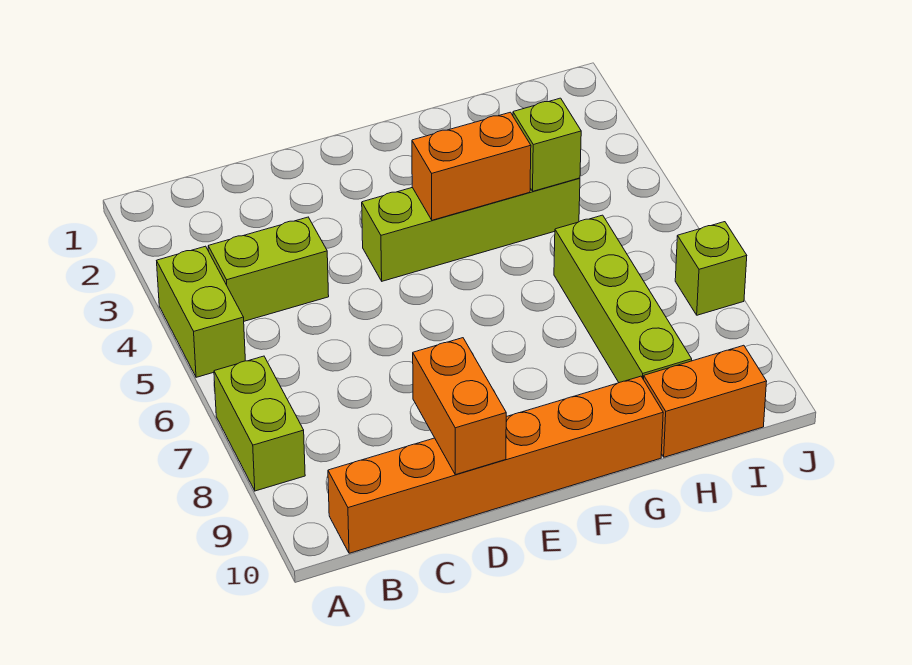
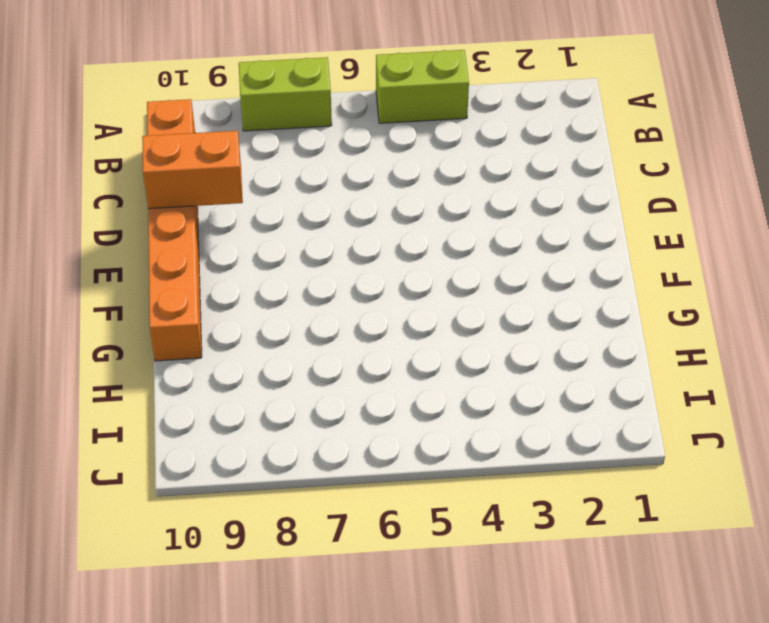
none -> lime brick B4:C4 level 1
none -> lime brick E4:H4 level 1

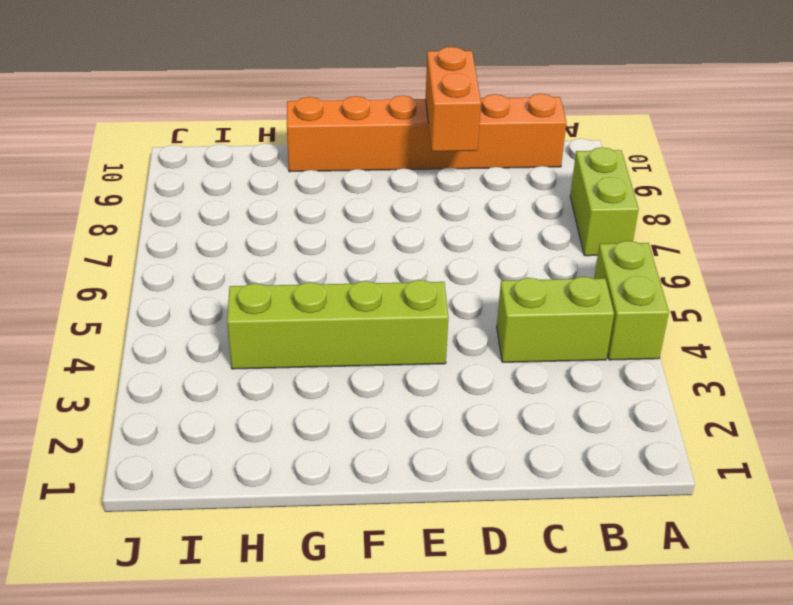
none -> lime brick H6:H9 level 1
none -> orange brick H10:I10 level 1

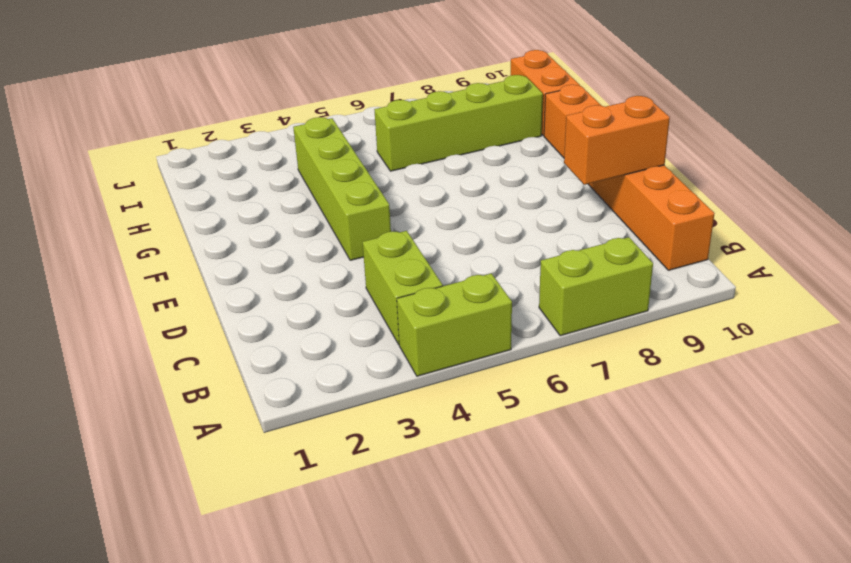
none -> lime brick J7 level 1
none -> orange brick F4:G4 level 2

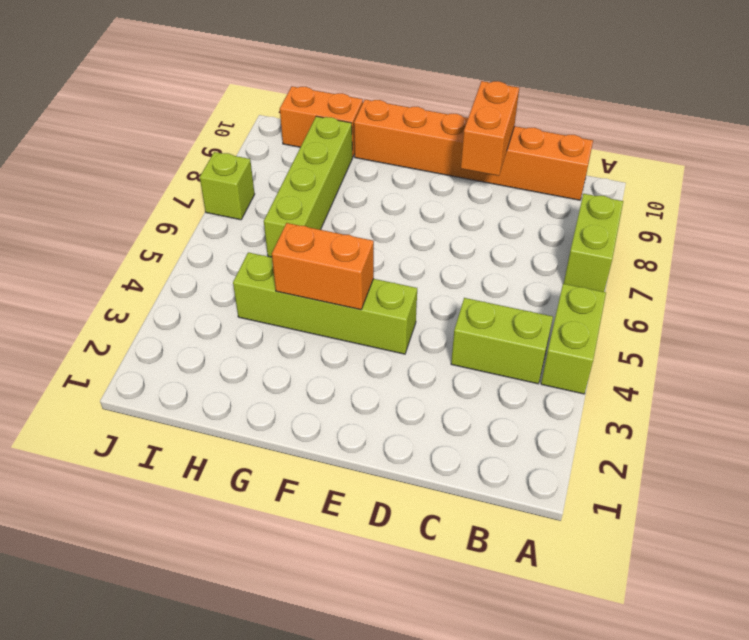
none -> lime brick H4 level 2

